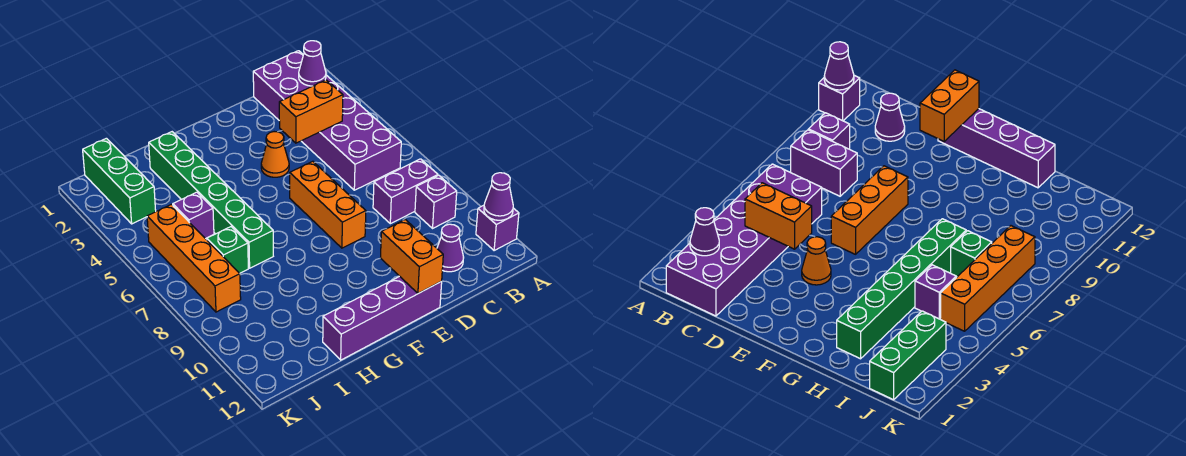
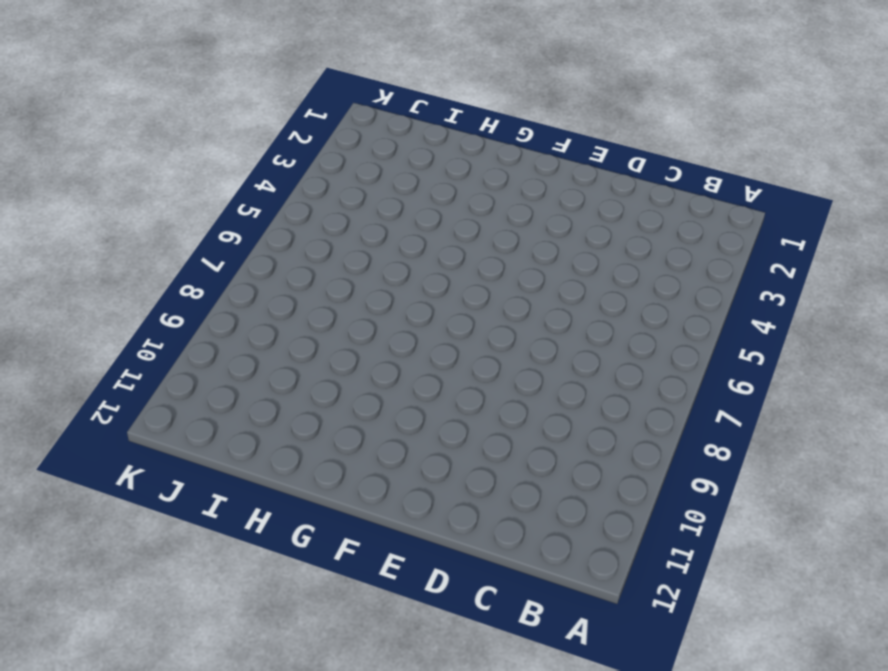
none -> purple brick A11 level 1
none -> purple brick B1:C6 level 1
none -> purple brick B8:C8 level 1

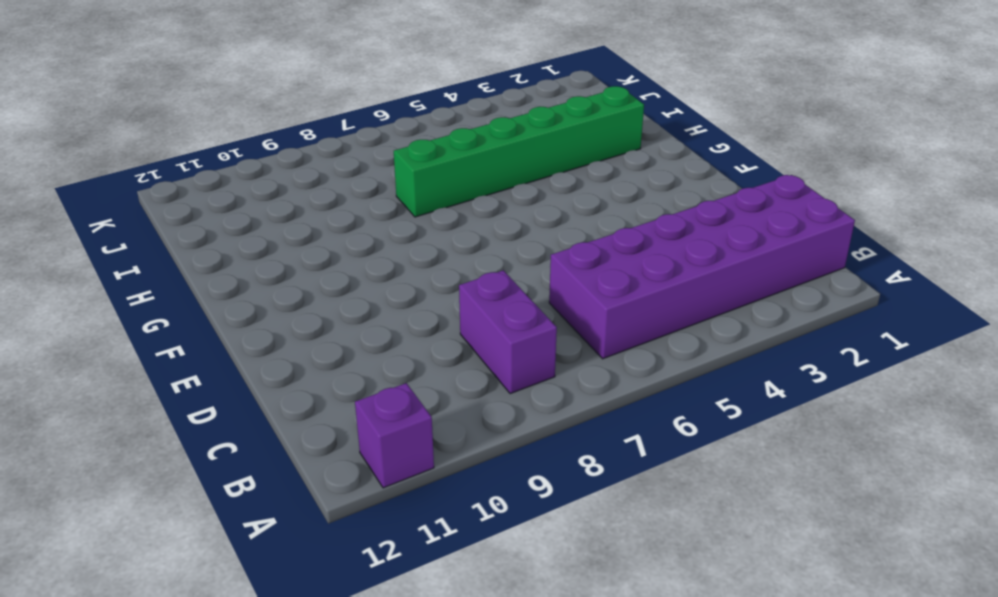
none -> purple brick B9 level 1
none -> purple cone C11 level 1
none -> orange cone E4 level 1

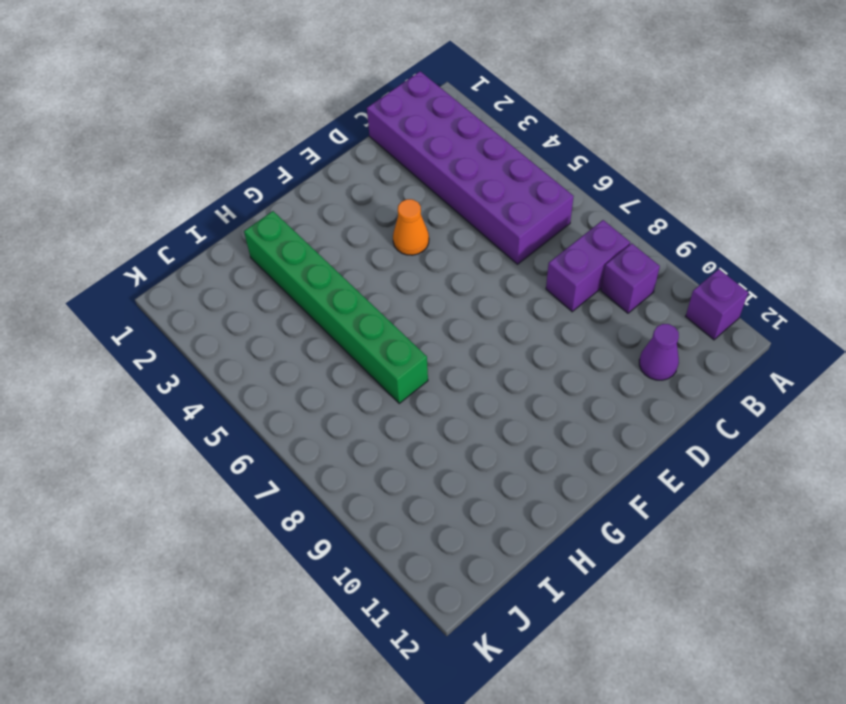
none -> orange brick E6:E8 level 1
none -> purple brick E12:H12 level 1
none -> purple brick I5 level 1

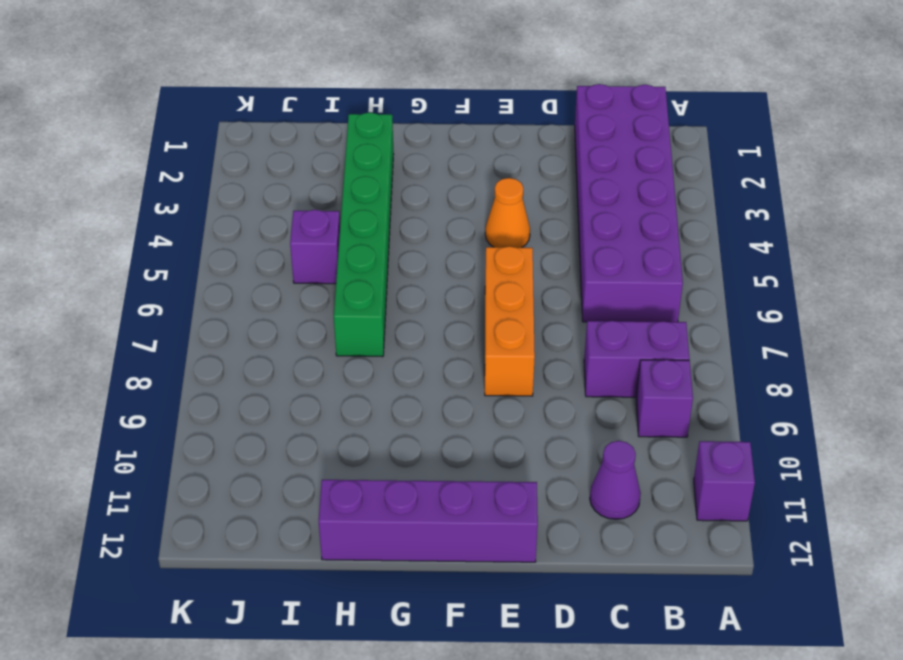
none -> green brick I7 level 1
none -> green brick J1:J3 level 1
none -> orange brick J5:J8 level 1

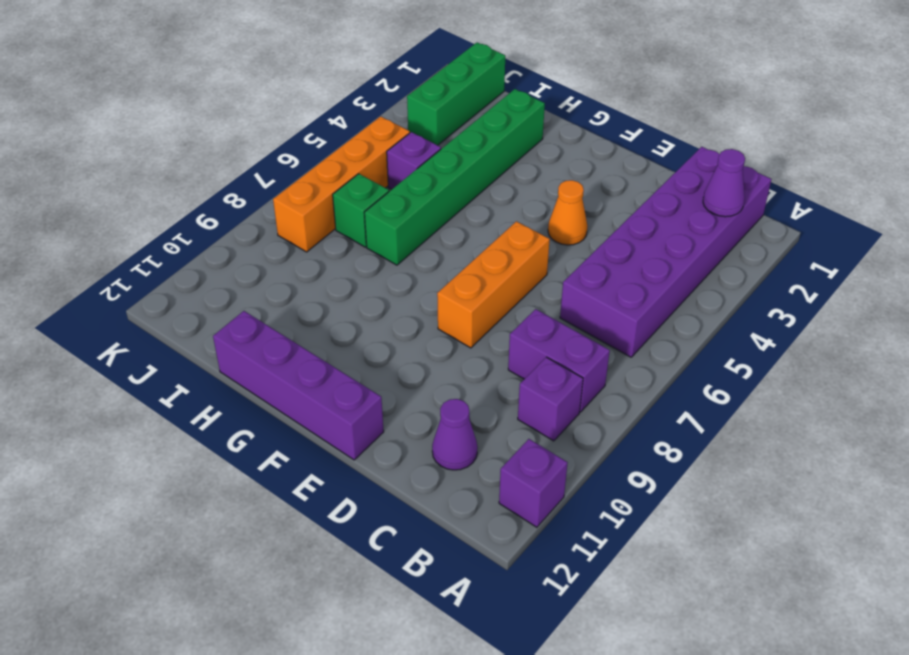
none -> purple cone A11 level 2
none -> orange brick C4:D4 level 2
none -> orange brick E11:E12 level 2

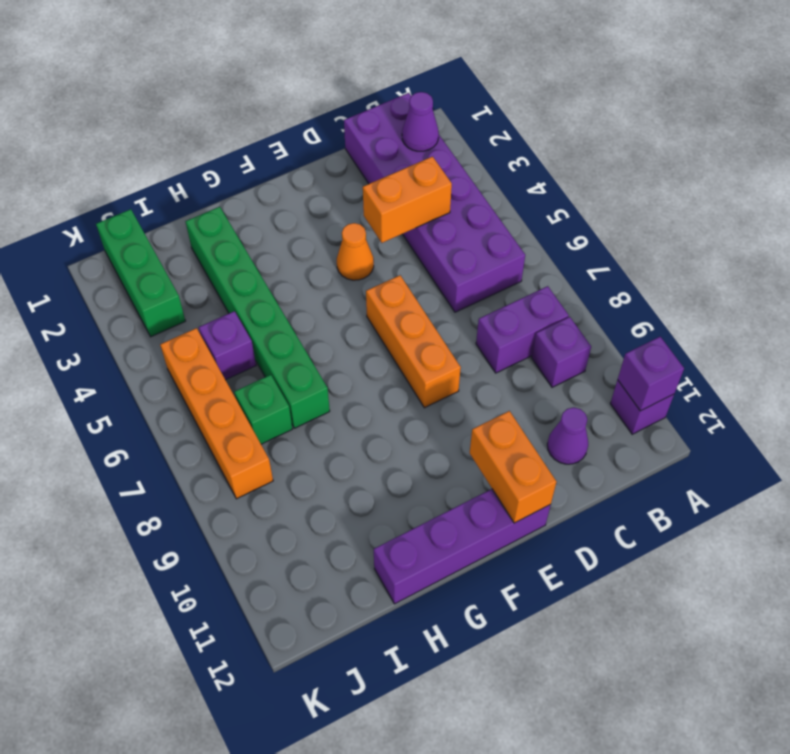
purple brick A11 level 2 -> purple cone A11 level 2

